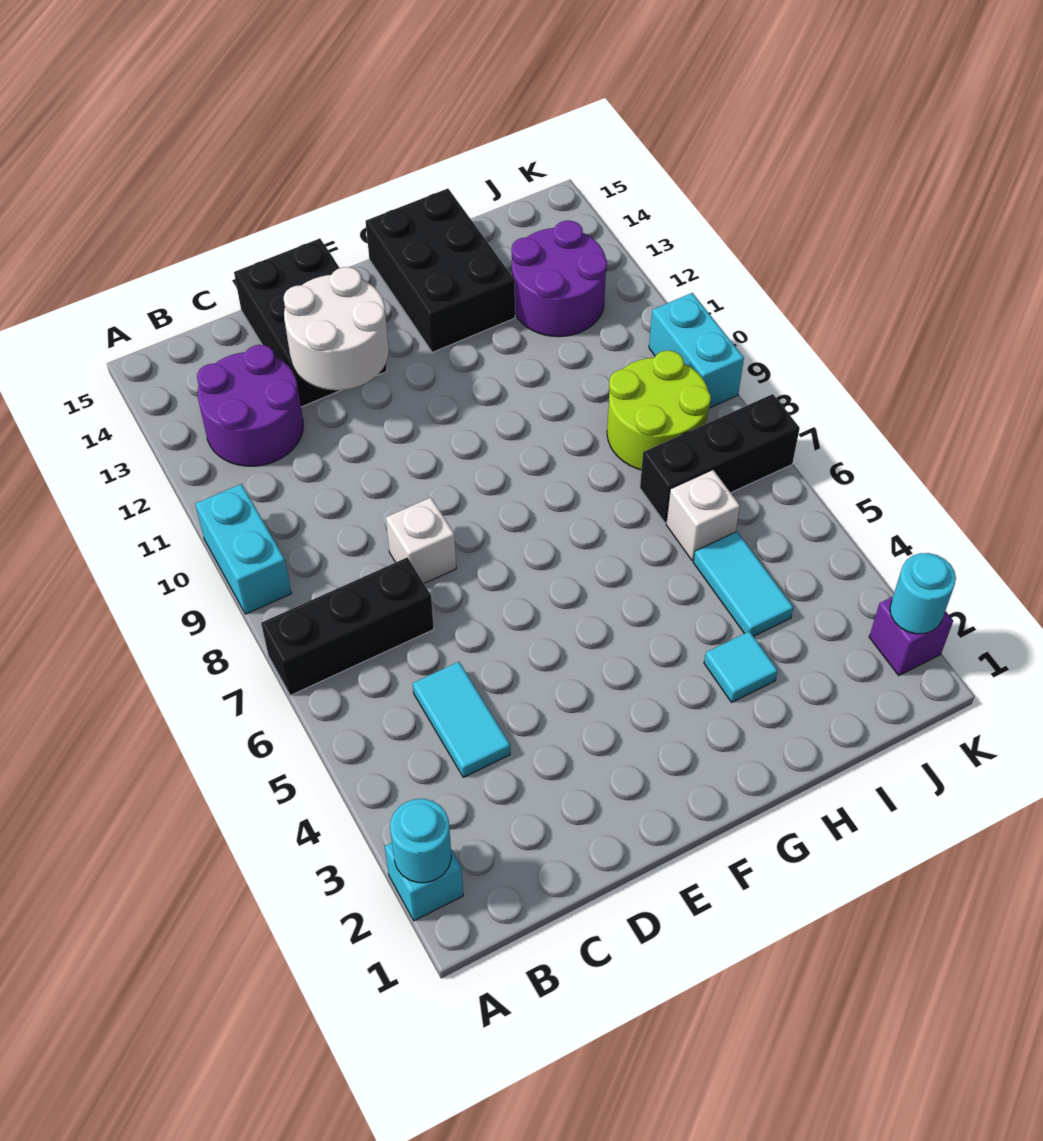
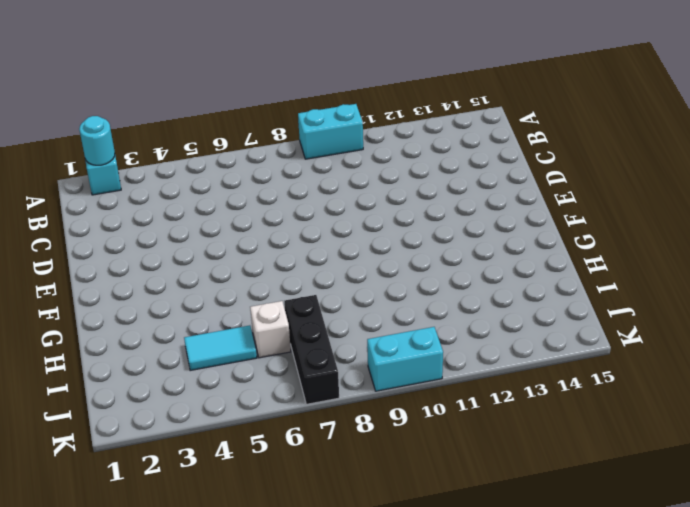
none -> black brick A7:C7 level 1
none -> purple round brick B12:C13 level 1
none -> cyan tile C4:C5 level 1

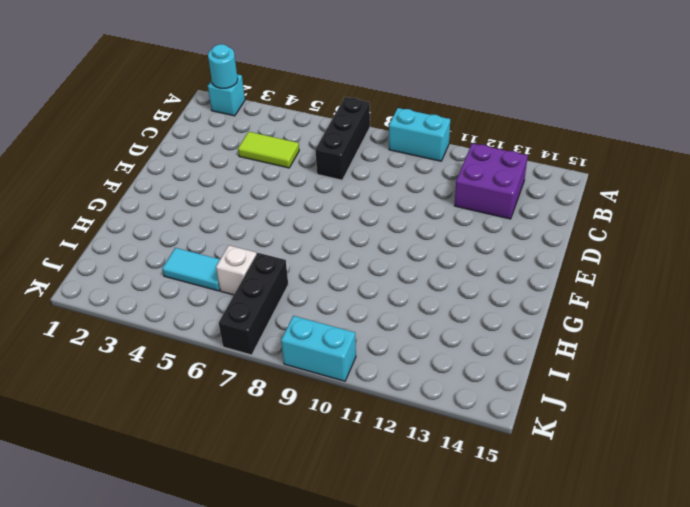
purple brick B12:C13 level 1 -> purple round brick B12:C13 level 1
lime tile C4:C5 level 1 -> cyan tile C4:C5 level 1
none -> white brick D8 level 1
none -> black brick D13:E15 level 1
none -> black brick G13:H15 level 1

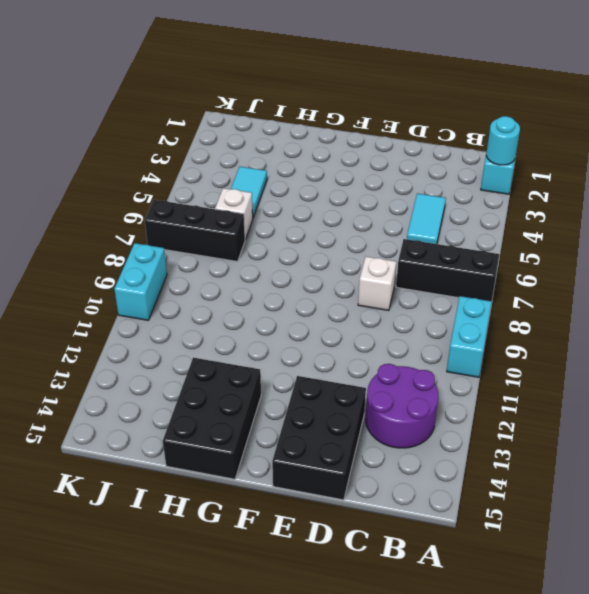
none -> cyan tile H3 level 1
none -> lime round brick I8:J9 level 1
none -> purple round brick I12:J13 level 1

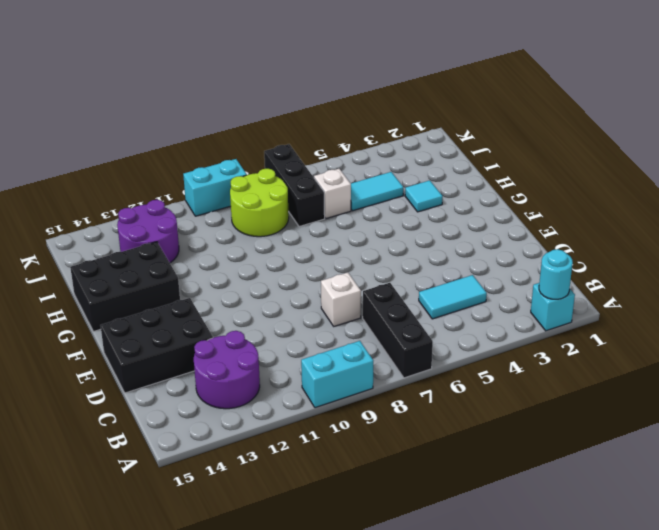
none -> purple brick K2 level 1
none -> white round brick D12:E13 level 2
none -> cyan round brick K2 level 2

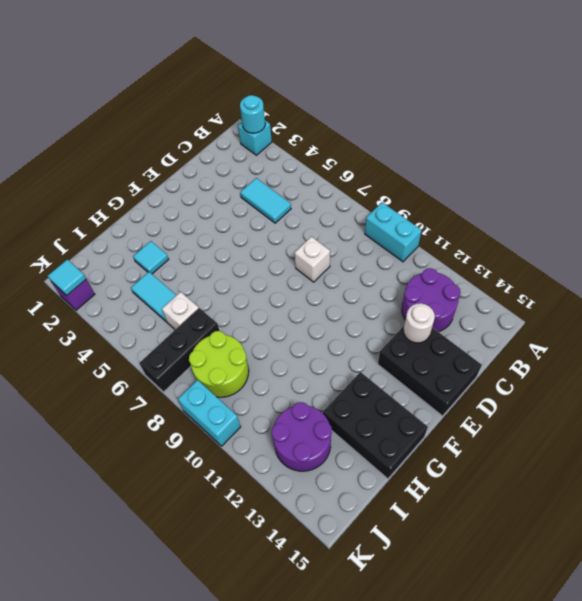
white round brick D13 level 2 -> white round brick D12:E13 level 2
cyan tile K2 level 2 -> cyan round brick K2 level 2
none -> black brick A7:C7 level 1

